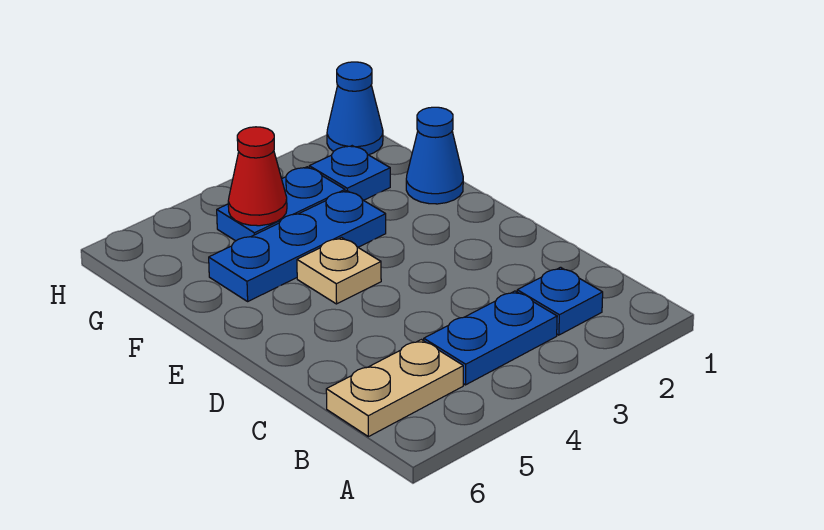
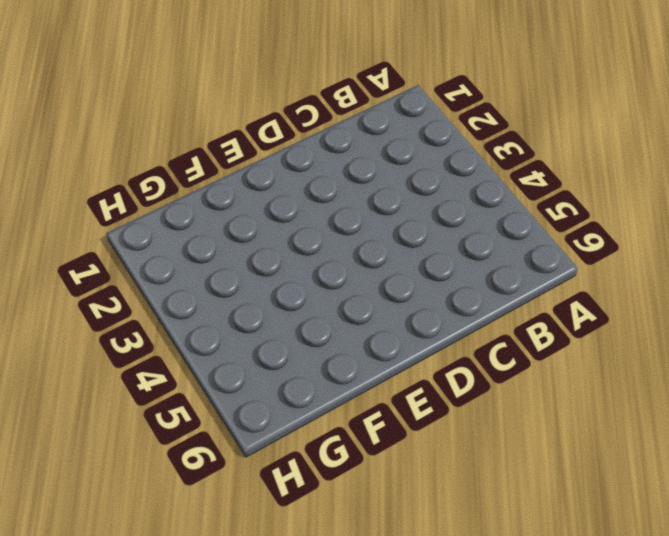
none -> blue plate B2 level 1
none -> blue plate B3:B4 level 1

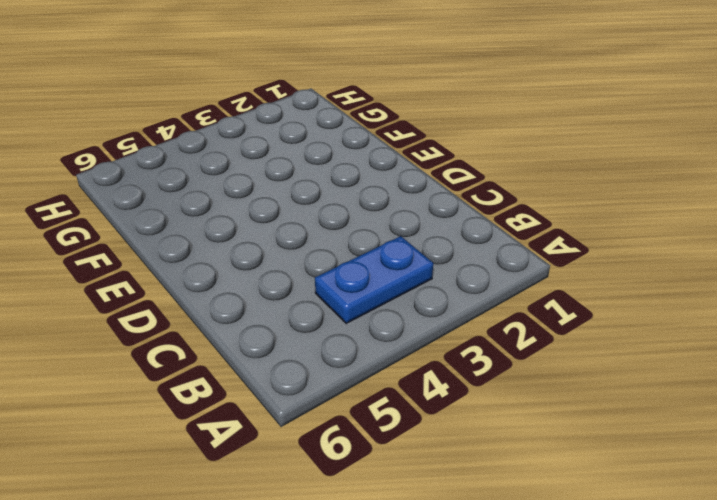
none -> blue plate B2 level 1
none -> tan plate B5:B6 level 1

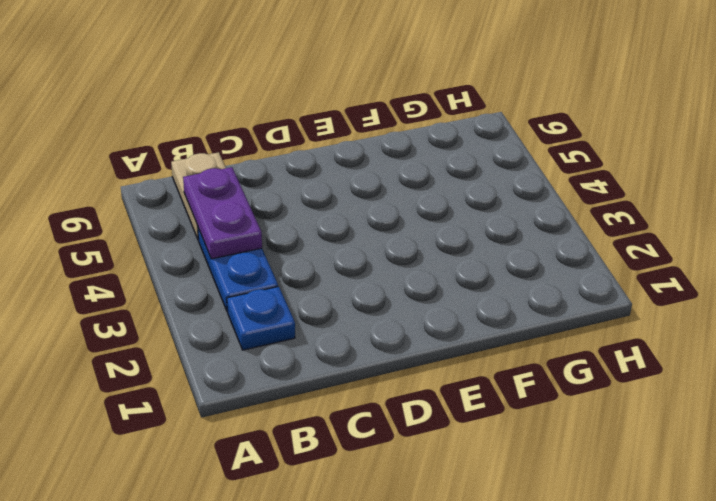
purple plate B4:B5 level 2 -> none
none -> tan plate E4 level 1
none -> blue cone F1 level 1

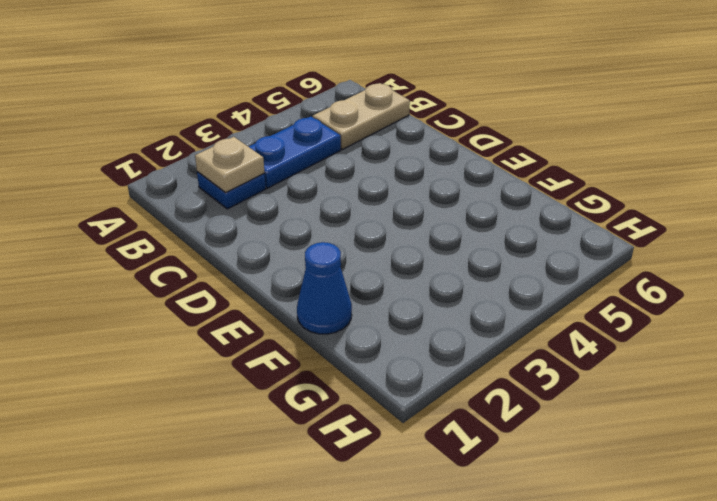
tan plate B2 level 2 -> tan plate E4 level 1
none -> blue plate F3:F5 level 1
none -> blue plate G2 level 1

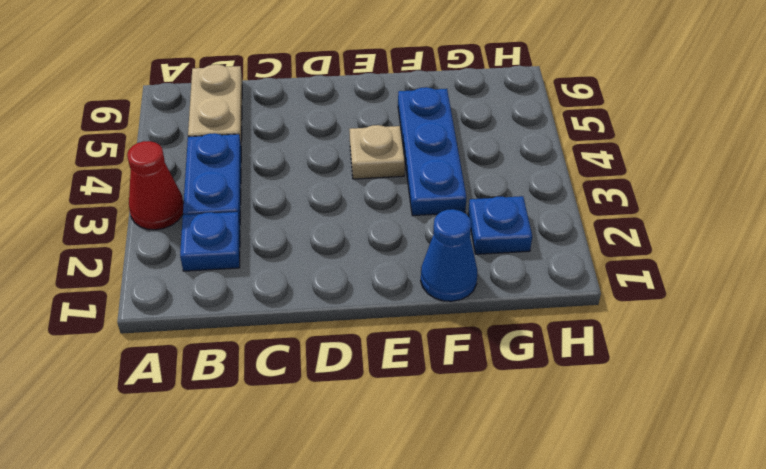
red cone A3 level 1 -> red cone G4 level 2
none -> blue plate G3:G4 level 1
none -> blue cone H1 level 1

